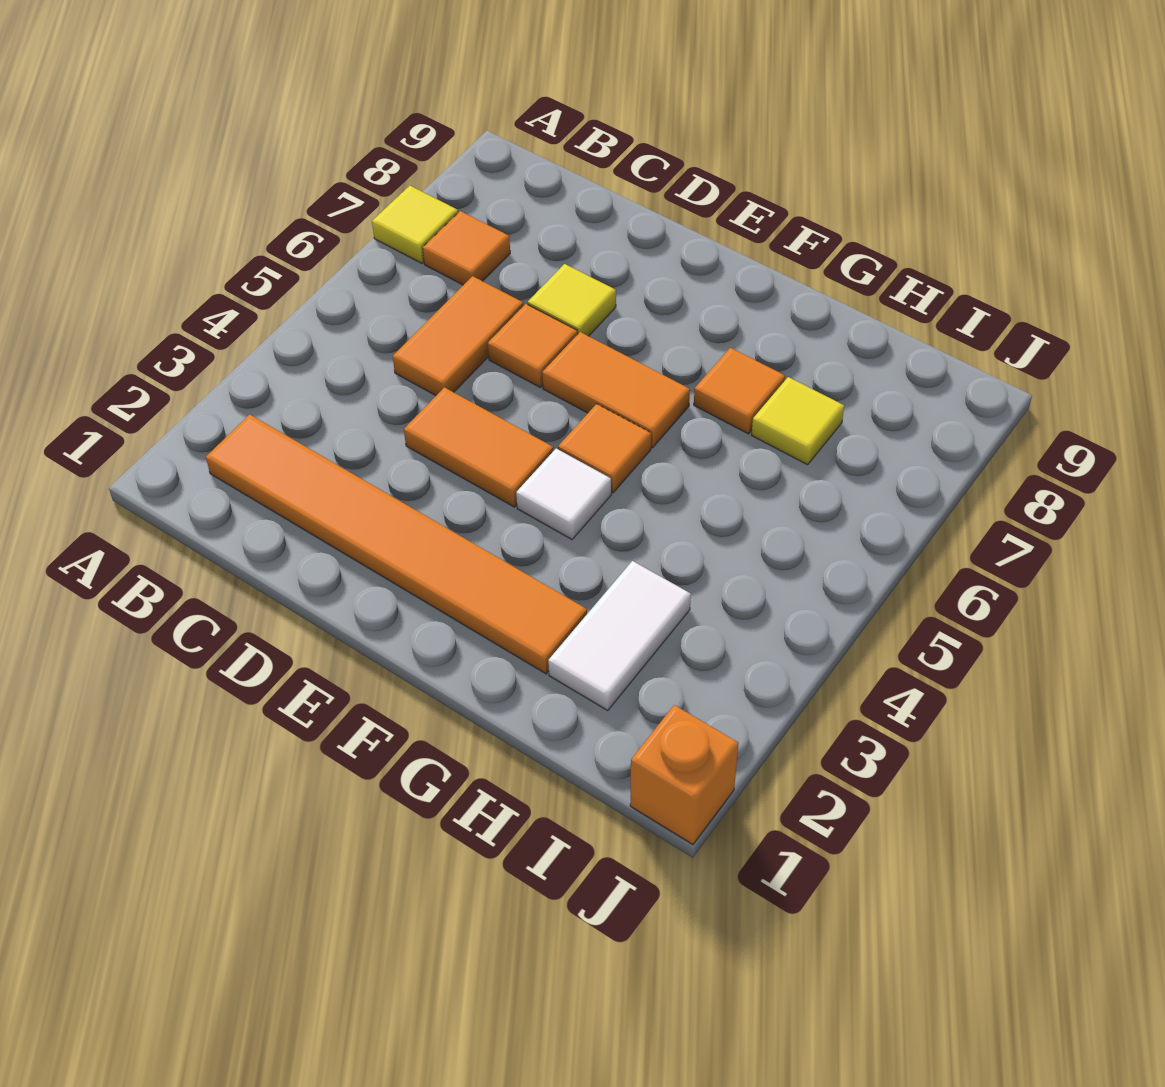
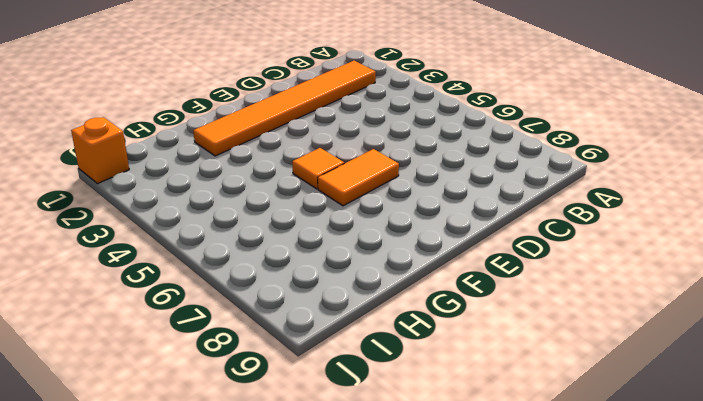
none -> yellow tile A7 level 1
none -> orange tile B7 level 1
none -> orange tile C5:C6 level 1

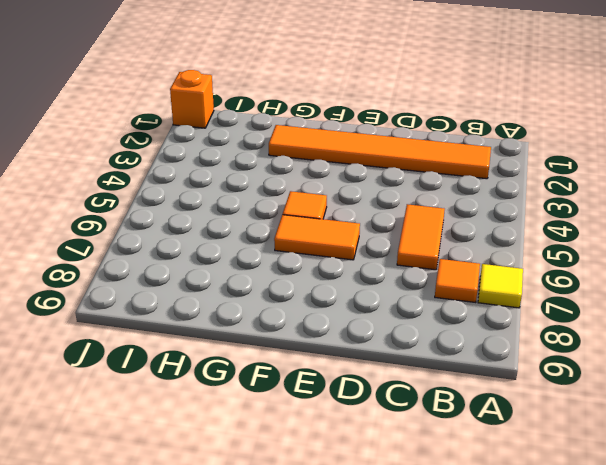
none -> orange tile D4:E4 level 1
none -> orange tile D6 level 1
none -> yellow tile D7 level 1

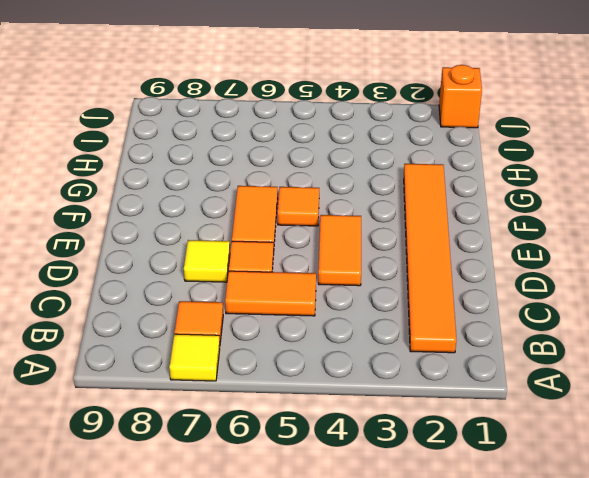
none -> white tile F4 level 1
none -> orange tile G7 level 1
none -> white tile H2:H3 level 1

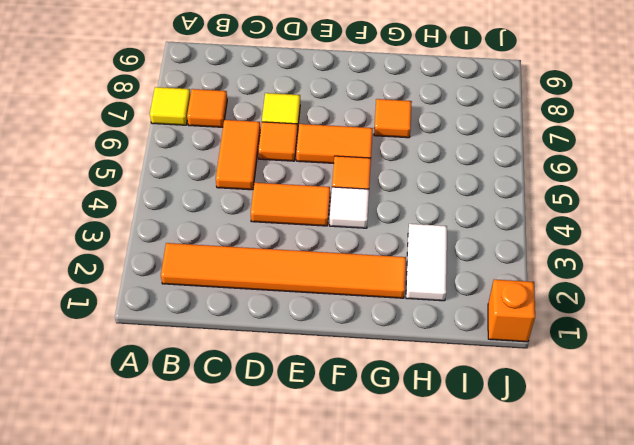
none -> yellow tile H7 level 1

